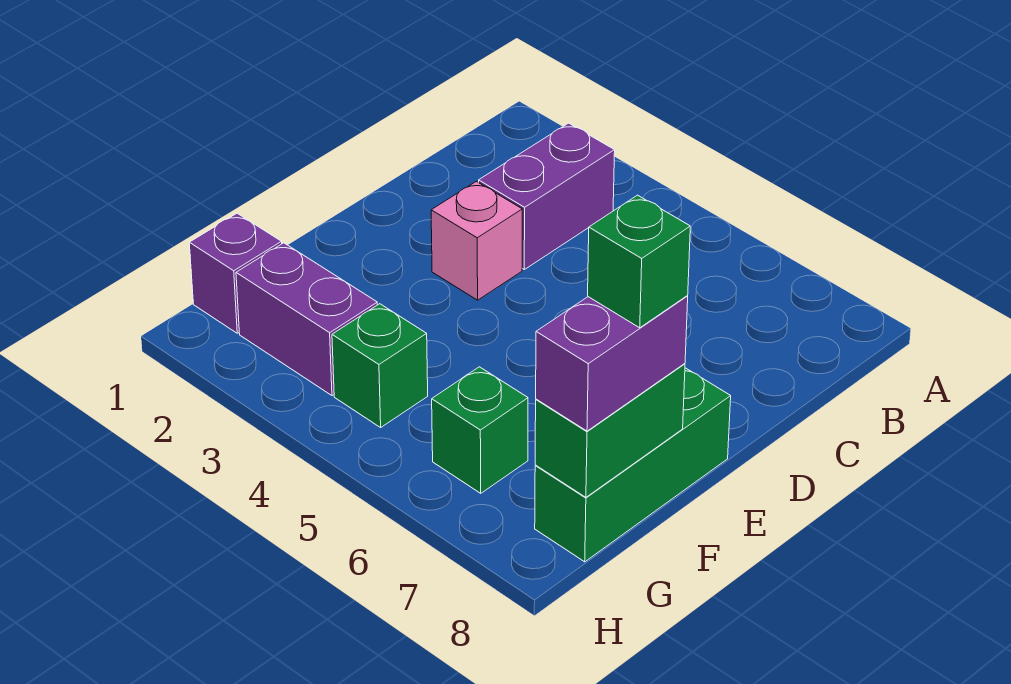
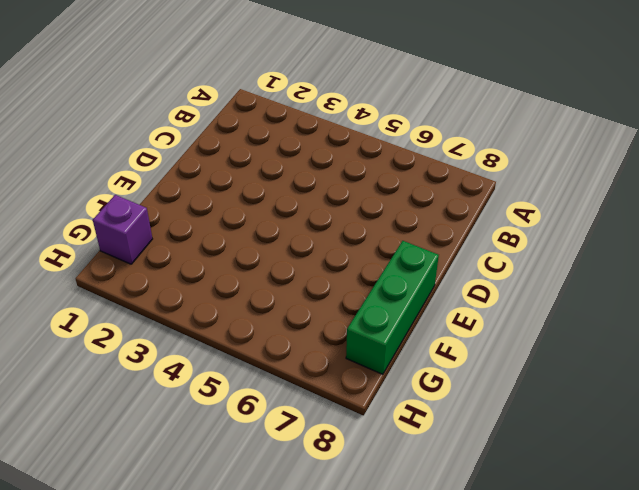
none -> purple brick B3:C3 level 1
none -> pink brick D3 level 1

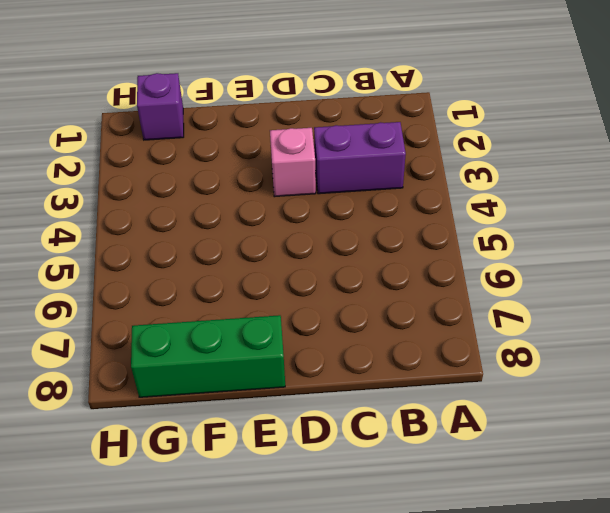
none -> purple brick G2:G3 level 1
none -> green brick G4 level 1

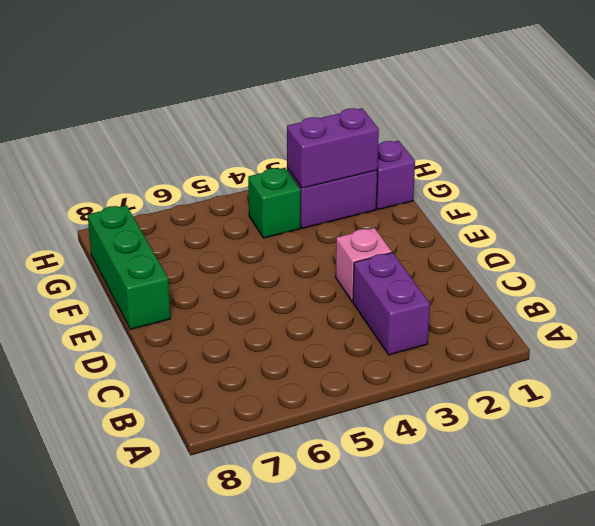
purple brick G2:G3 level 2 -> purple brick F8:G8 level 3
none -> green brick G6 level 1
none -> green brick F8:G8 level 2

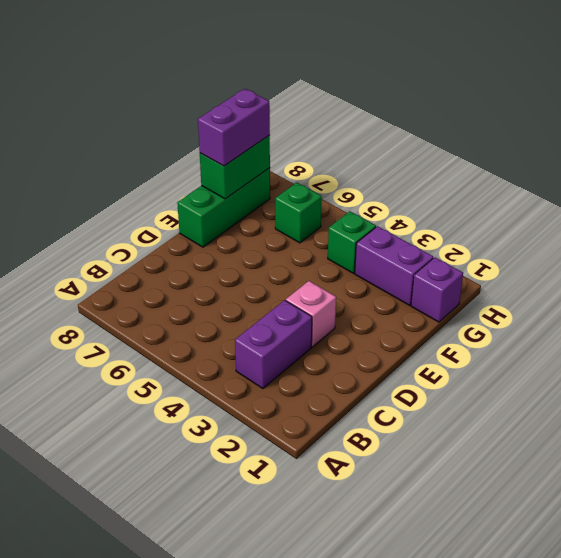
none -> green brick F8 level 4

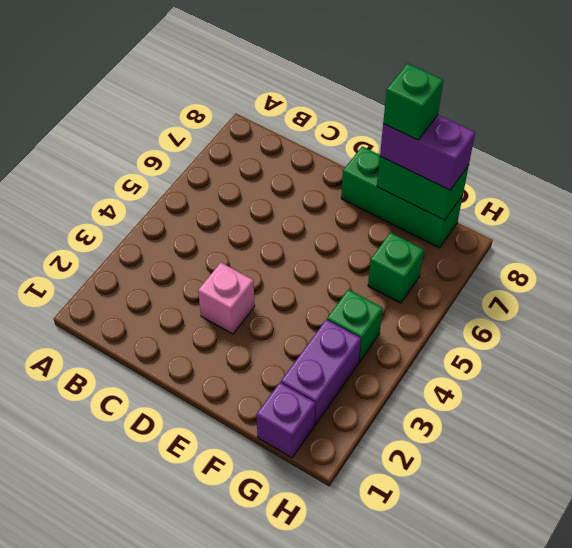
none -> purple brick B3:C3 level 1

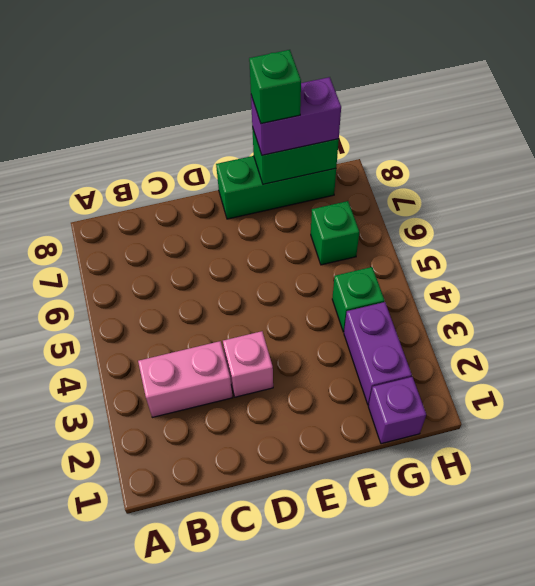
pink brick B3:C3 level 1 -> purple brick B3:C3 level 1

